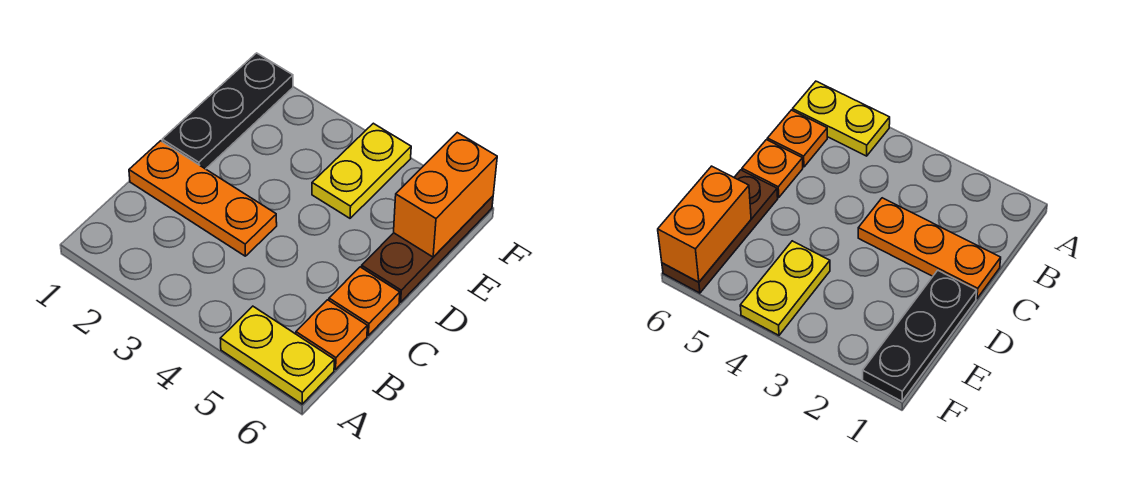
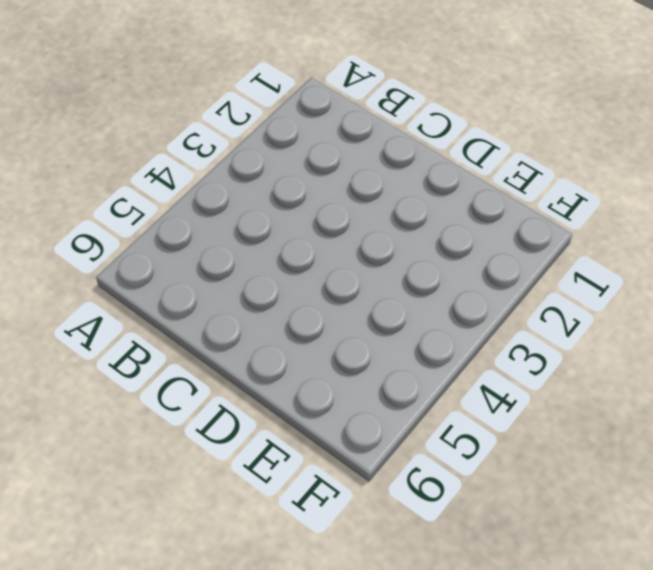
none -> yellow plate A5:A6 level 1
none -> orange plate B6 level 1

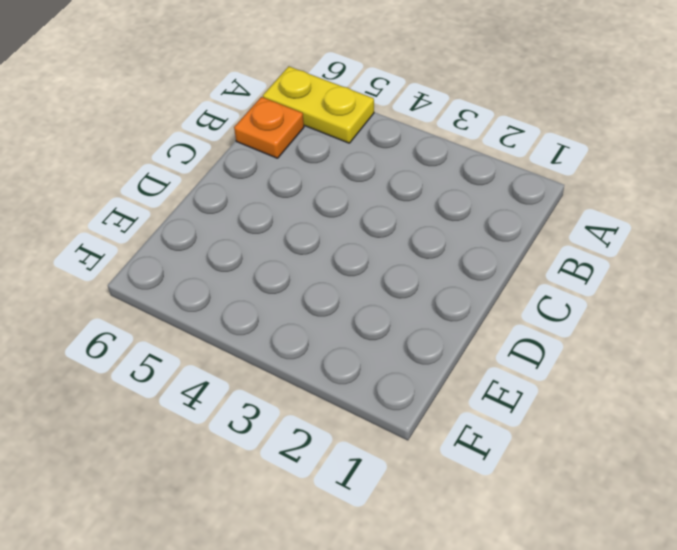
none -> orange plate C1:C3 level 1
none -> orange plate C6 level 1

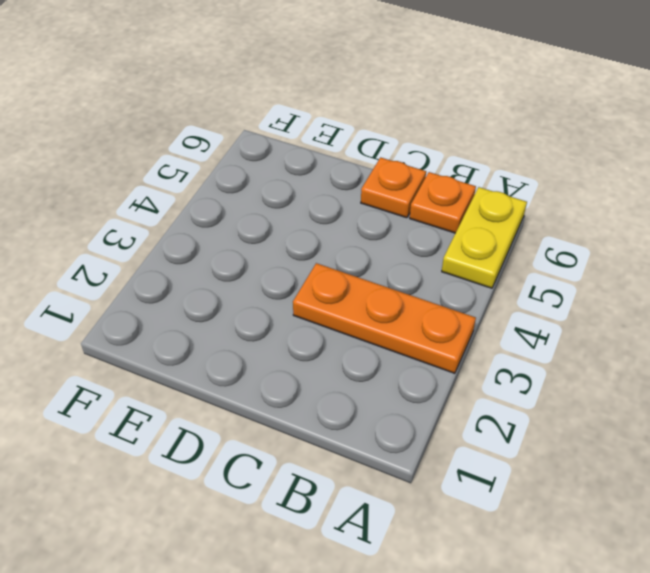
orange plate A3:C3 level 1 -> orange plate C1:C3 level 1
none -> black plate D1:F1 level 1
none -> brown plate D6:F6 level 1

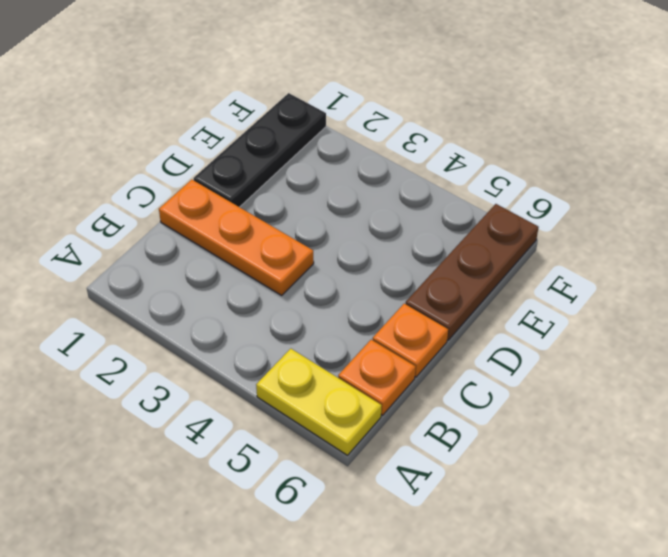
none -> yellow plate E4:F4 level 1
none -> orange brick E6:F6 level 2

